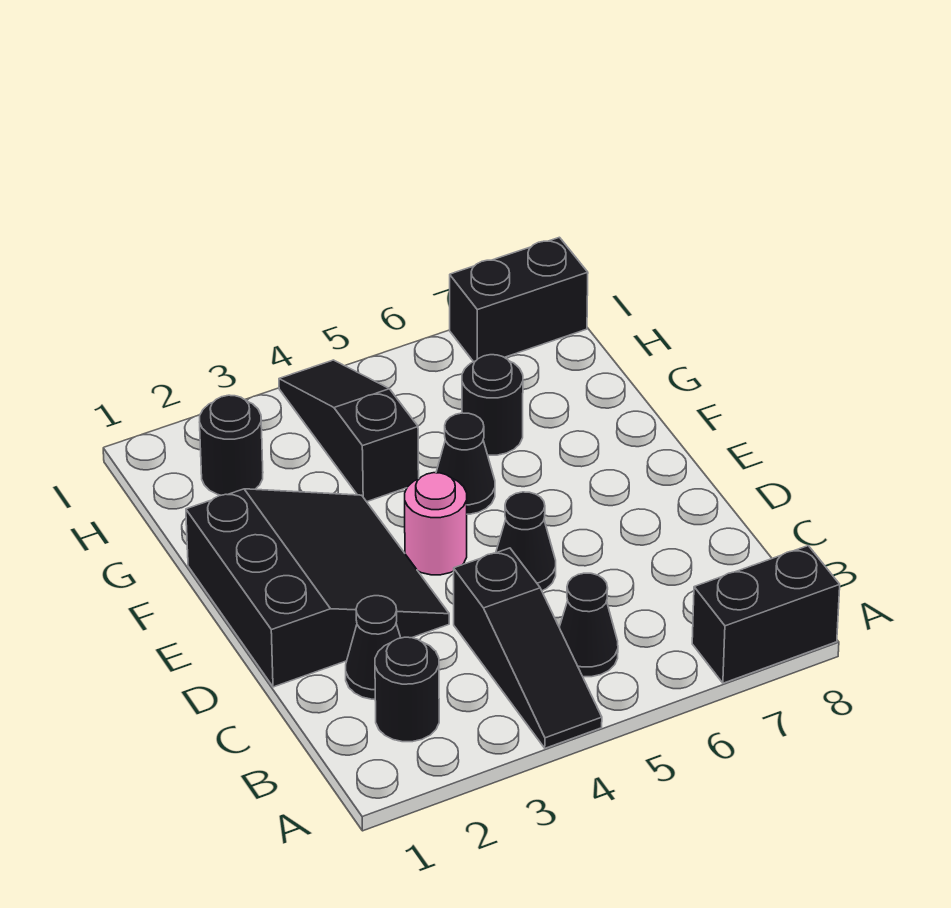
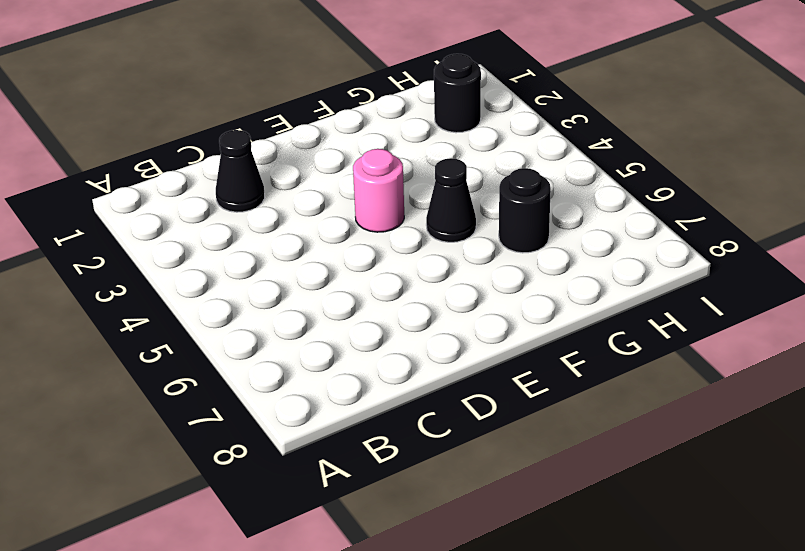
none -> black slope A4:C4 level 1 top C
none -> black brick A7:A8 level 1
none -> black round brick B2 level 1

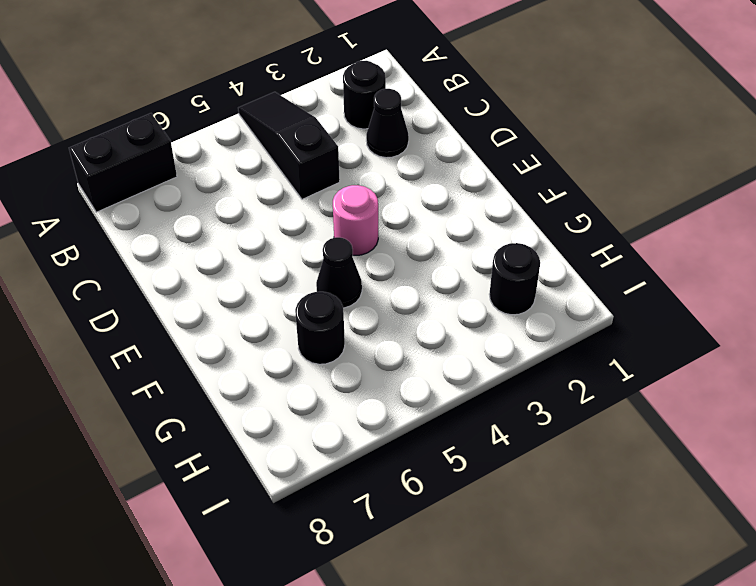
none -> black cone B5 level 1
none -> black slope D1:F3 level 1 top 1
none -> black cone D5 level 1

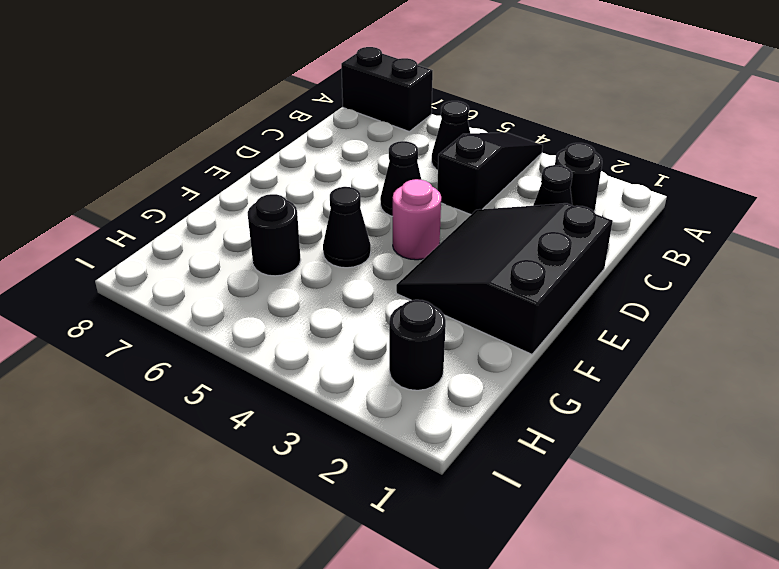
none -> black slope G4:I4 level 1 top G
none -> black brick I7:I8 level 1

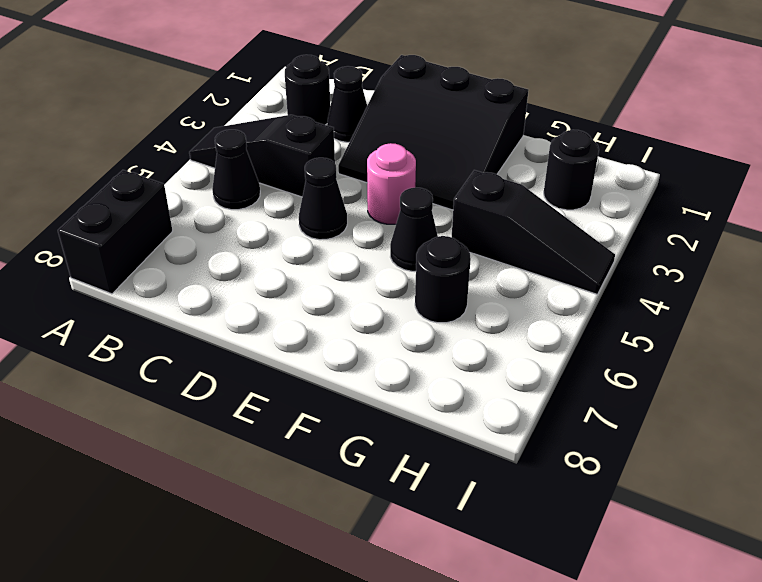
none -> black brick I7:I8 level 1

